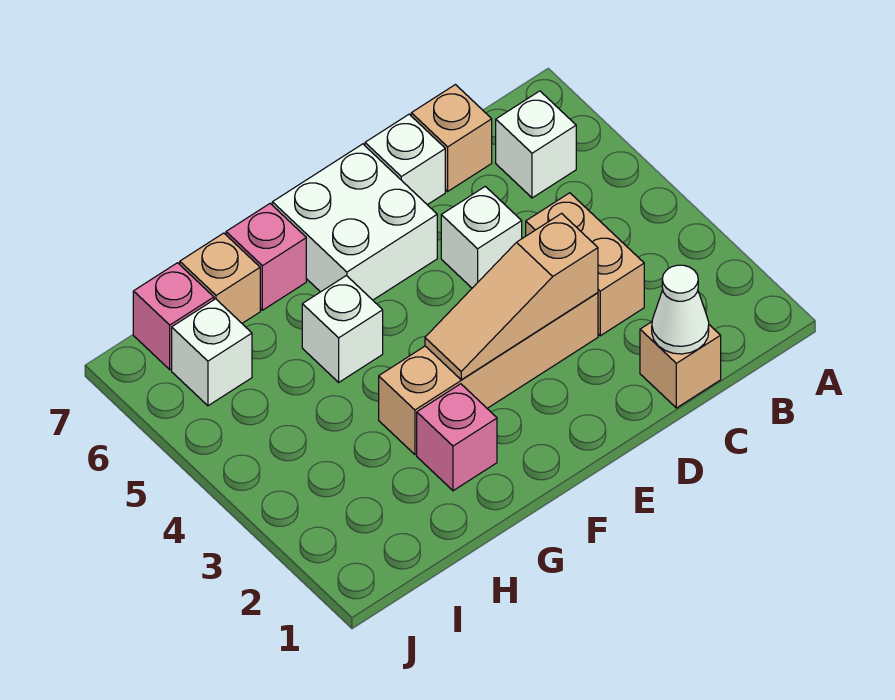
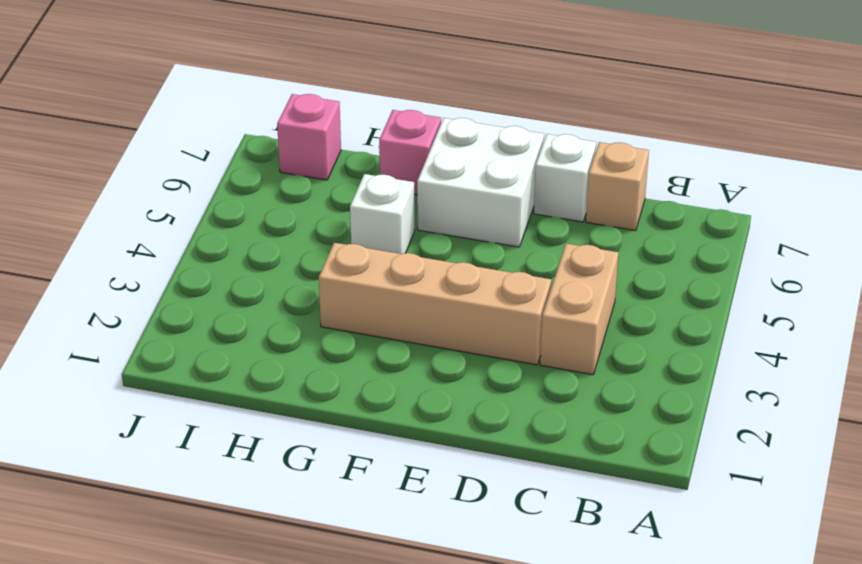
none -> white brick B6 level 1
none -> tan brick C1 level 1
none -> white brick D5 level 1

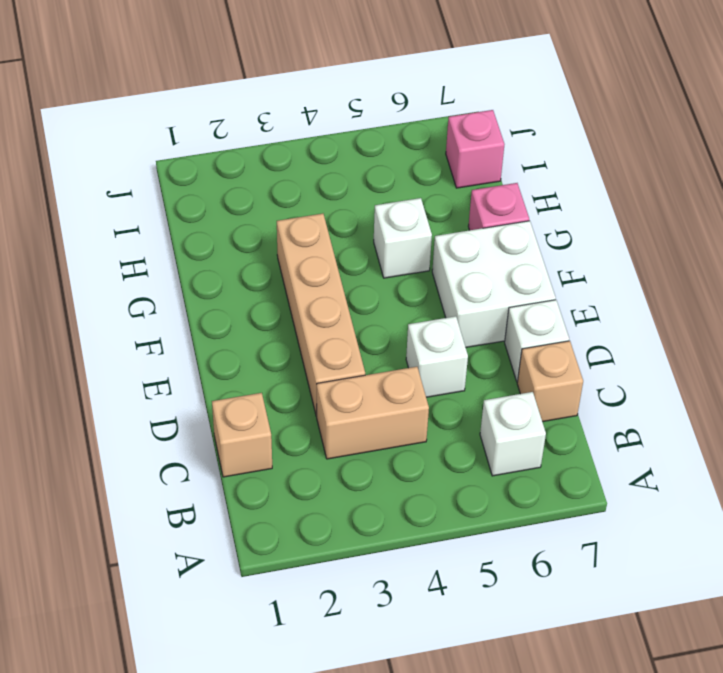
none -> pink brick G2 level 1
none -> tan brick H7 level 1
none -> white brick I6 level 1

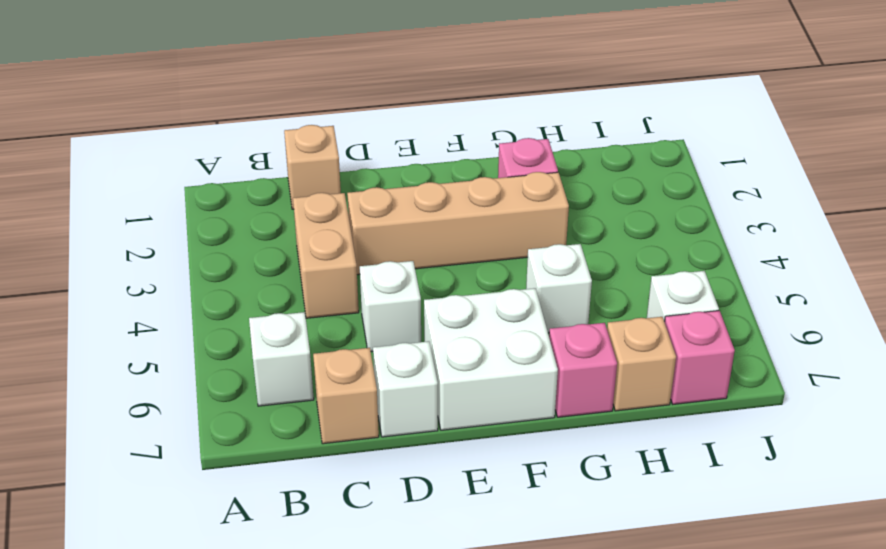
none -> white cone C1 level 2
none -> tan slope D3:F3 level 2 top D

